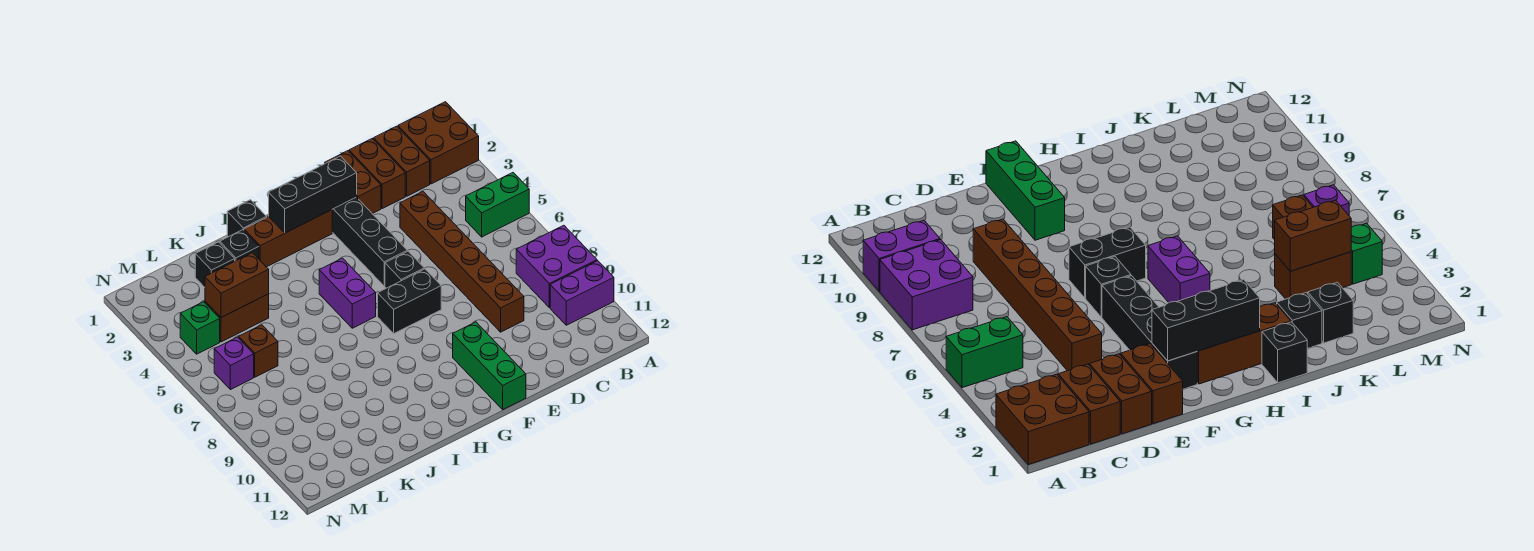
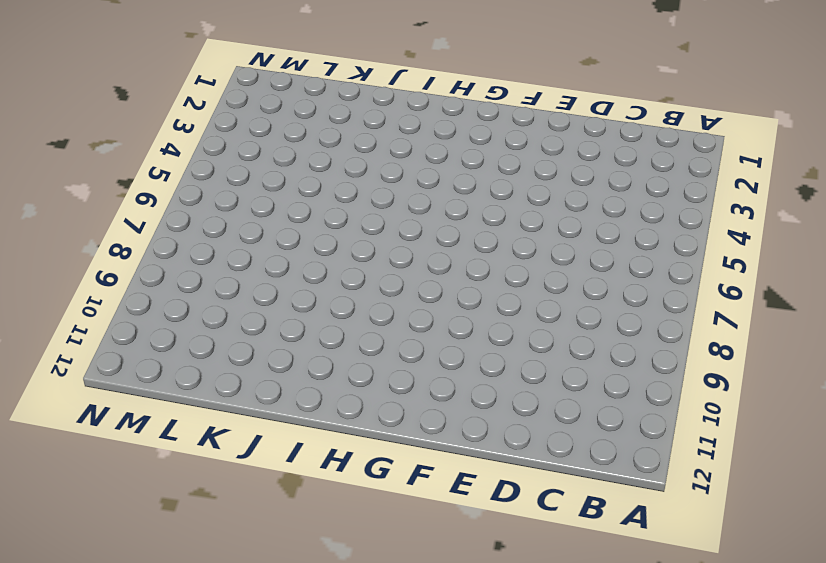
none -> brown brick A1:B2 level 1
none -> green brick A5:B5 level 1
none -> purple brick A8:B9 level 1

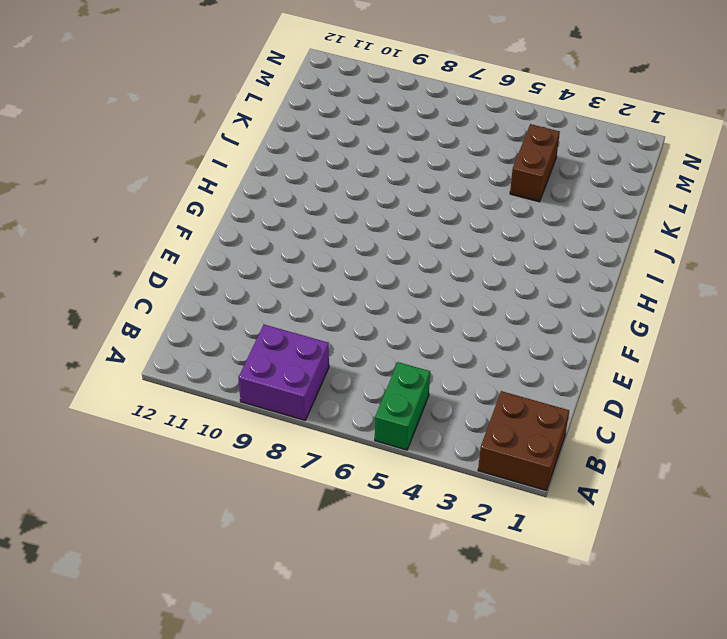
none -> purple brick A10:B10 level 1
none -> brown brick C1:C2 level 1
none -> brown brick D1:D2 level 1

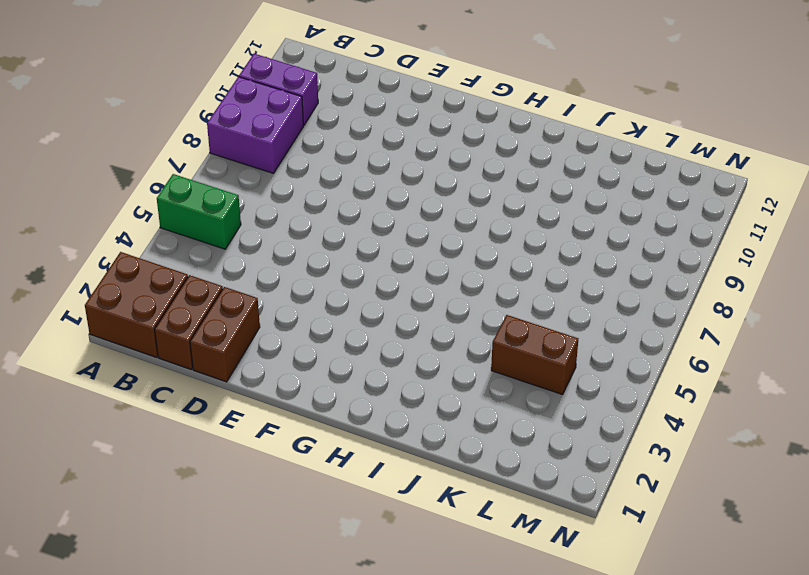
none -> brown brick D4:D9 level 1
none -> brown brick E1:E2 level 1
none -> black brick F2:F5 level 1

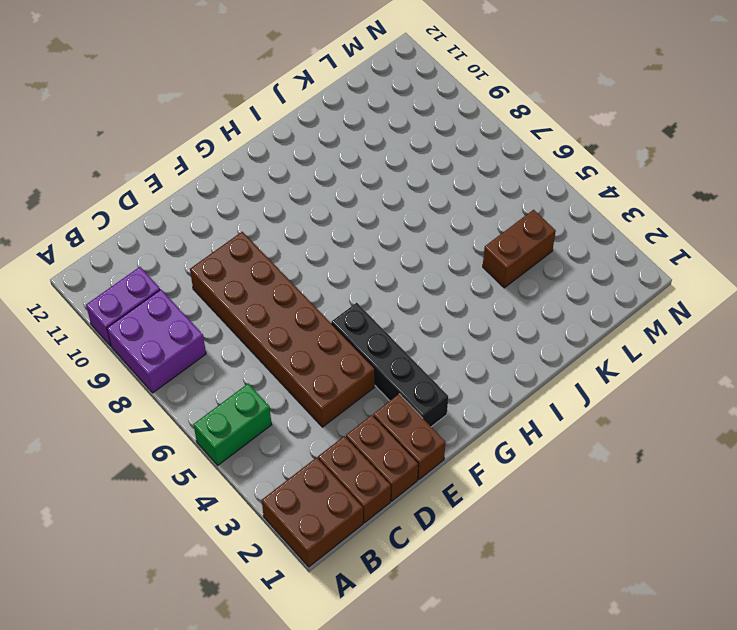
brown brick D4:E9 level 1 -> brown brick D4:D9 level 1
none -> black brick F6 level 1
none -> black brick F7:G7 level 1
none -> green brick F10:F12 level 1

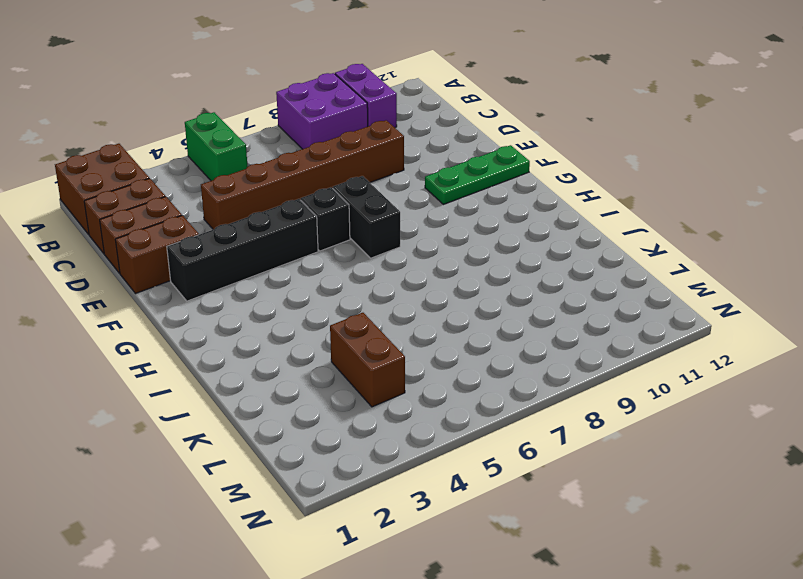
green plate F10:F12 level 1 -> green brick F10:F12 level 1
none -> brown brick G2:I2 level 1
none -> purple brick H5:H6 level 1
none -> black brick I1 level 1

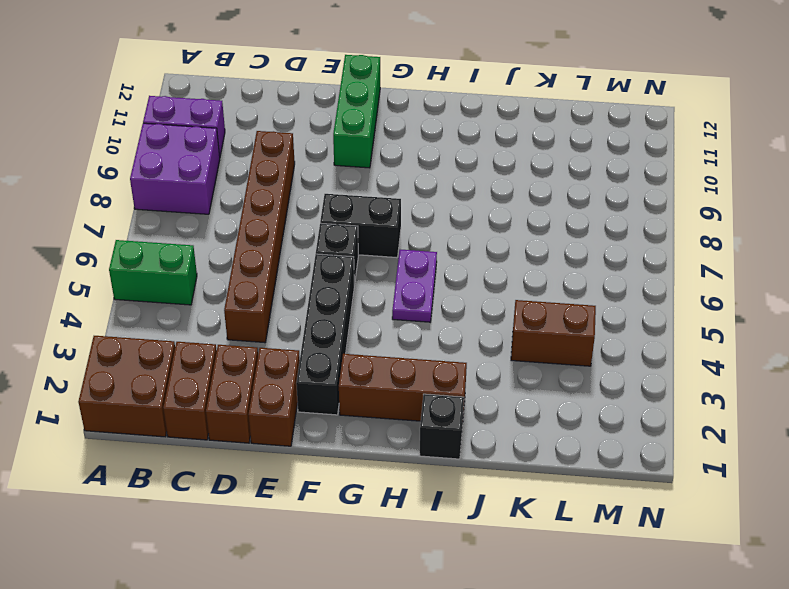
purple plate H5:H6 level 1 -> purple brick H5:H6 level 1
none -> black brick J2 level 1
none -> black brick K2 level 1
none -> brown brick L6 level 1

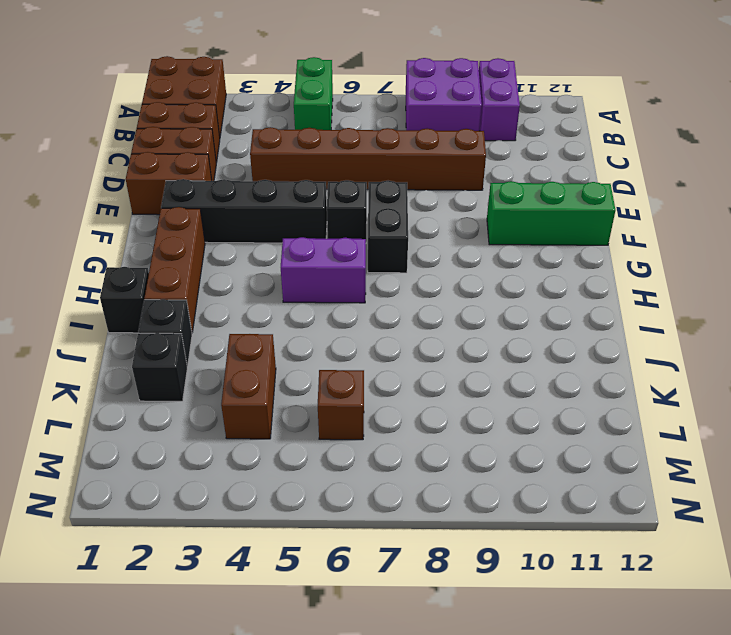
none -> green brick M4 level 1
none -> purple brick M6 level 1
none -> black brick F2:H2 level 2

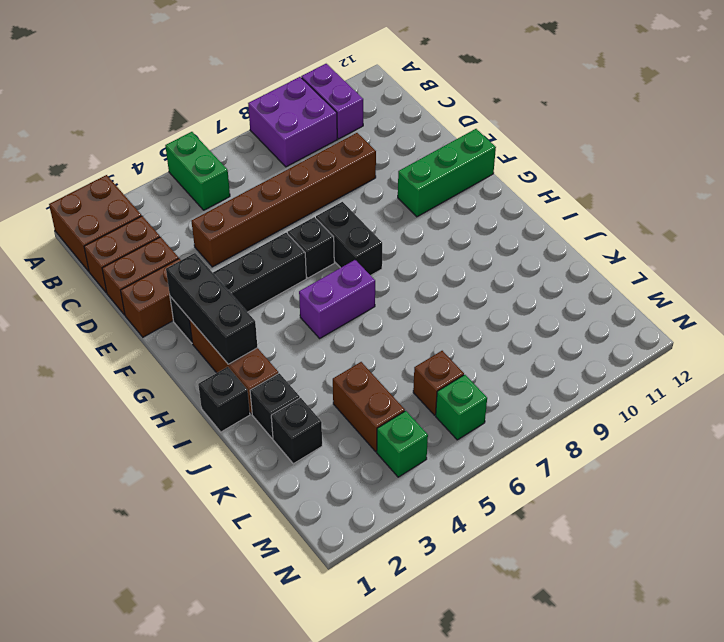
green brick M6 level 1 -> purple brick M6 level 1
none -> brown brick K4:L4 level 2

